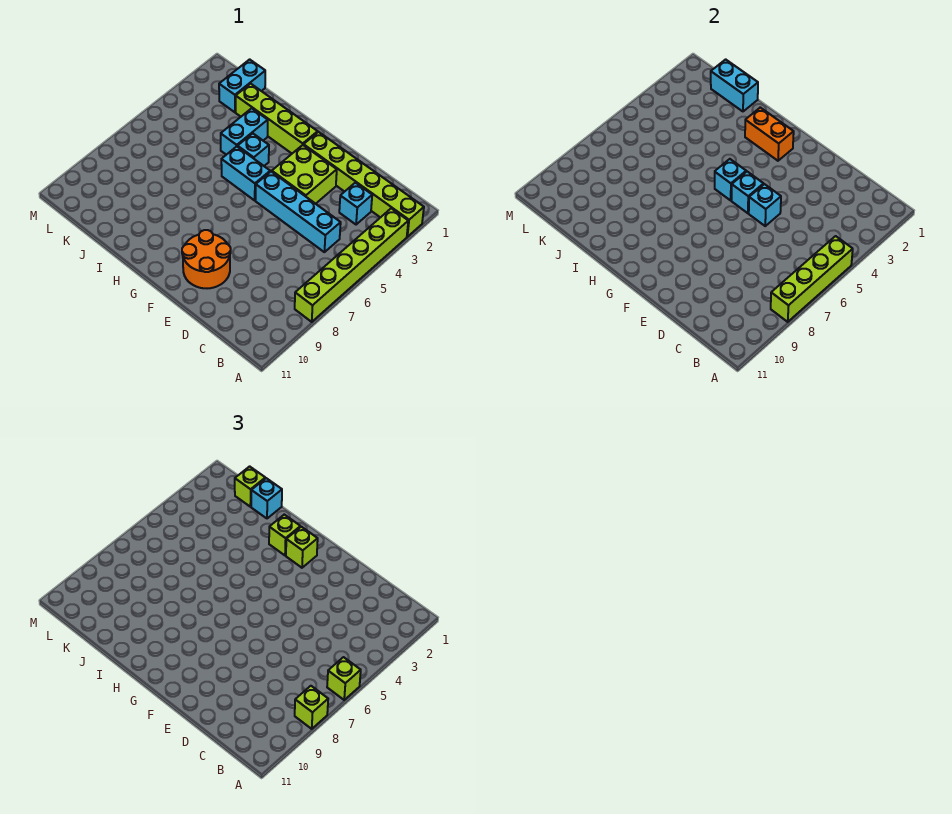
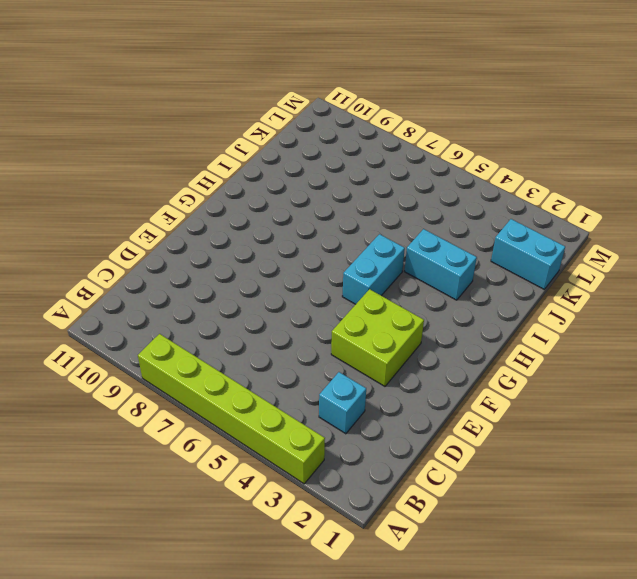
none -> lime brick A2:F2 level 1
none -> cyan brick C5:F5 level 1
none -> orange round brick E9:F10 level 1

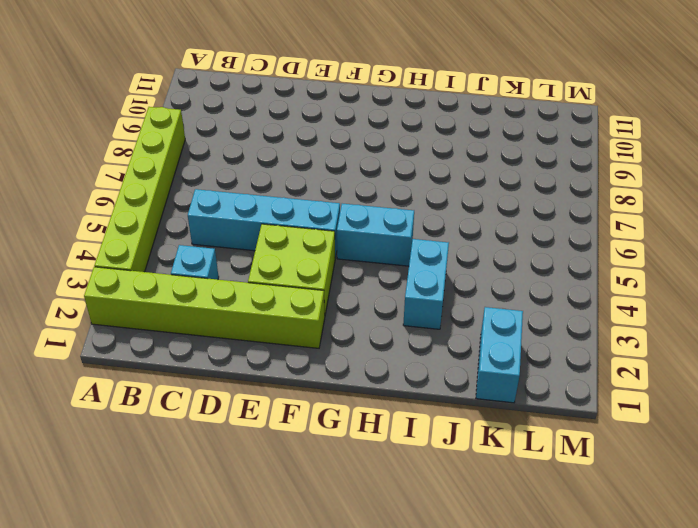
none -> orange round brick E9:F10 level 1
none -> lime brick G2:J2 level 1
none -> cyan brick H4 level 1

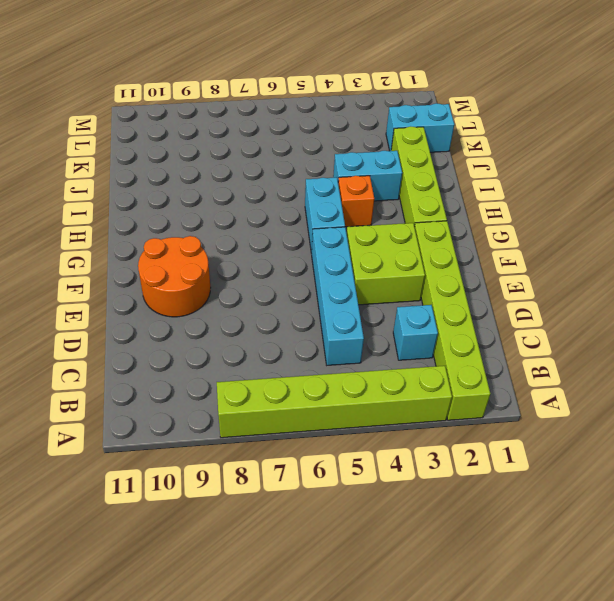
orange brick H4 level 1 -> cyan brick H4 level 1
none -> lime brick A5:A8 level 2
none -> cyan brick E5 level 2
none -> cyan brick F5 level 2

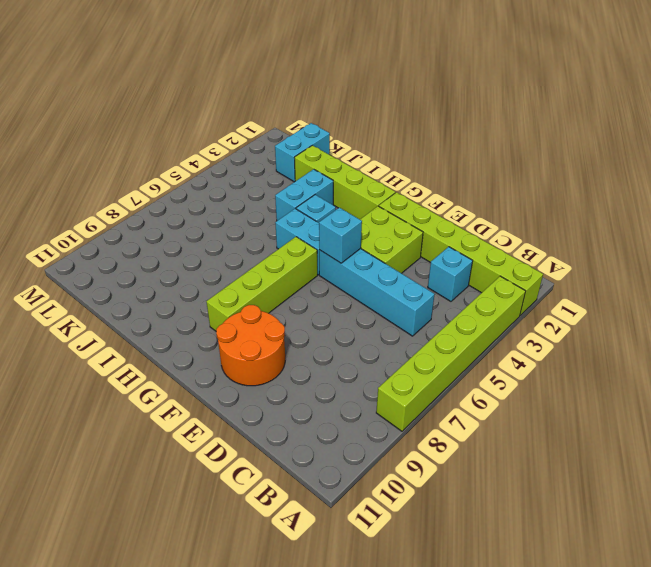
lime brick G6:G9 level 1 -> lime brick A5:A8 level 2
none -> cyan brick E5 level 2
none -> orange brick G2:H2 level 2
none -> cyan brick G5 level 2

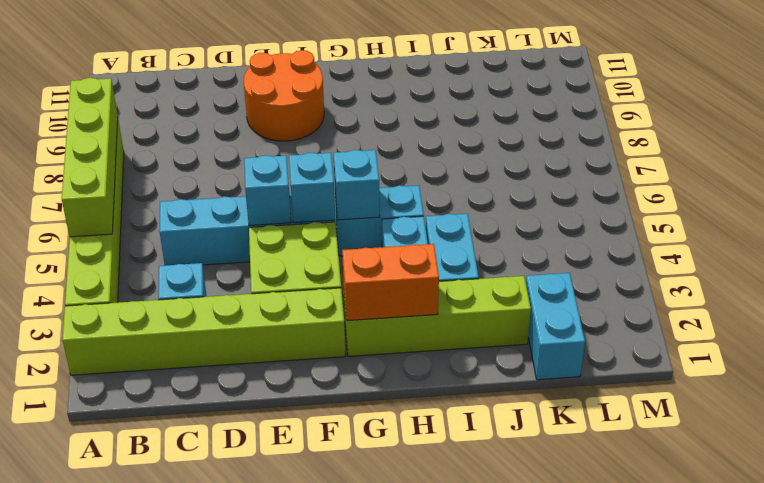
none -> cyan brick J1:K1 level 2
none -> lime brick A6 level 3
none -> lime brick A8 level 3

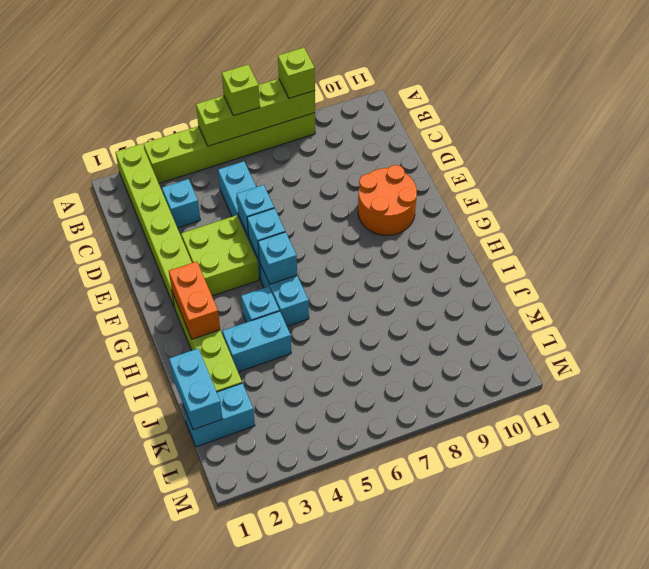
none -> lime brick G2 level 3
none -> lime brick H2 level 3
none -> cyan brick J1 level 3

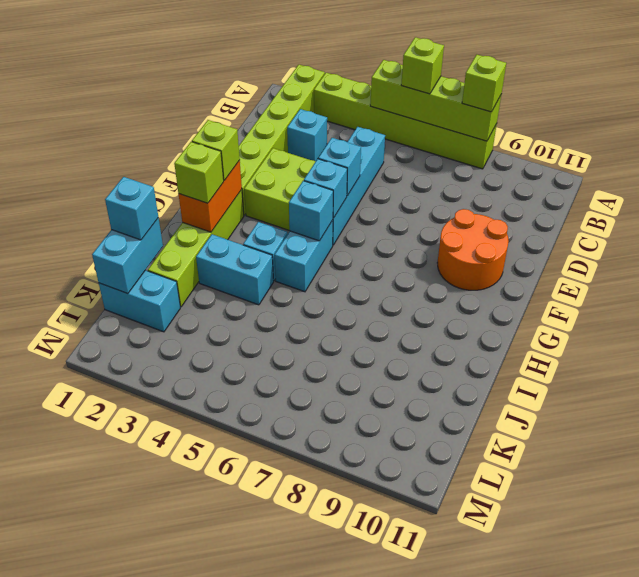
none -> lime brick K1 level 3

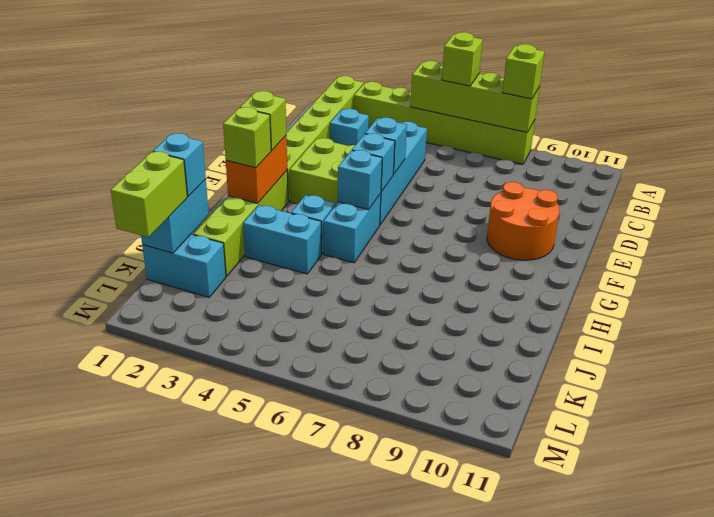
lime brick K1:L1 level 3 -> lime brick K1 level 3

